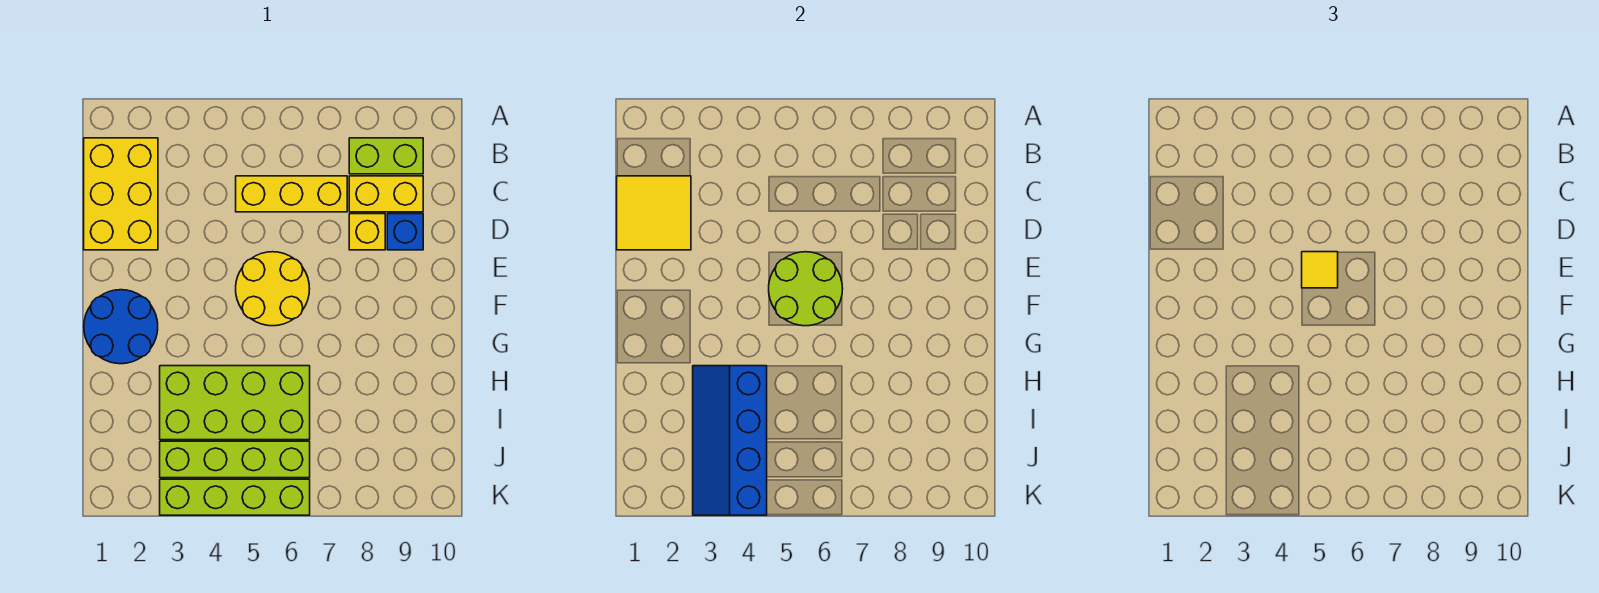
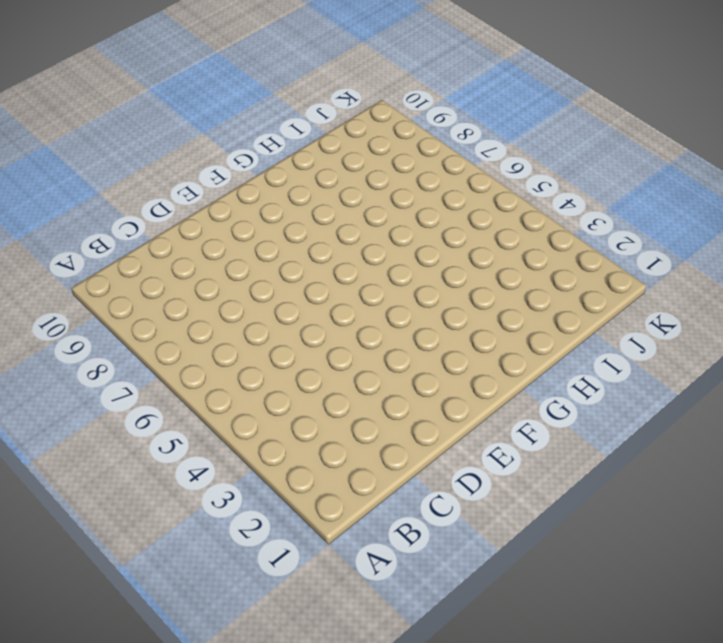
none -> yellow brick B1:D2 level 1
none -> lime brick B8:B9 level 1
none -> yellow brick C5:C7 level 1

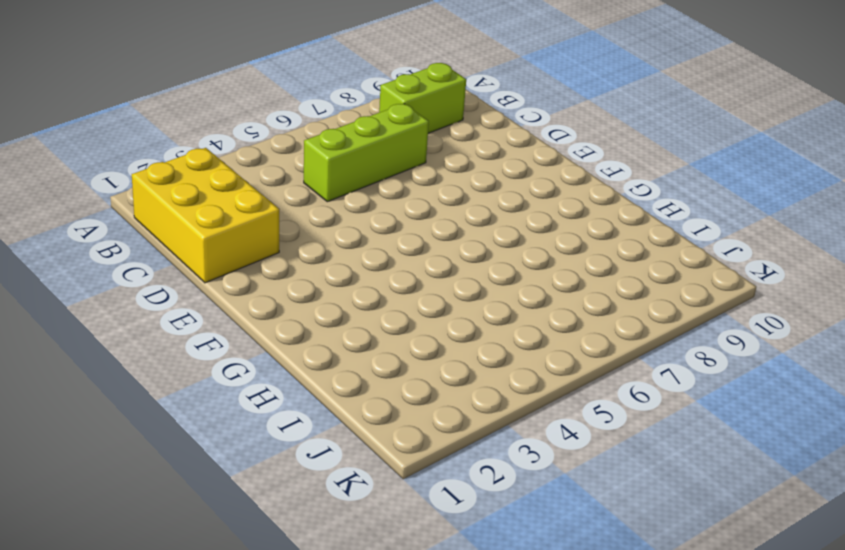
lime brick C5:C7 level 1 -> yellow brick C5:C7 level 1
none -> yellow brick C8:C9 level 1
none -> yellow brick D8 level 1
none -> blue brick D9 level 1

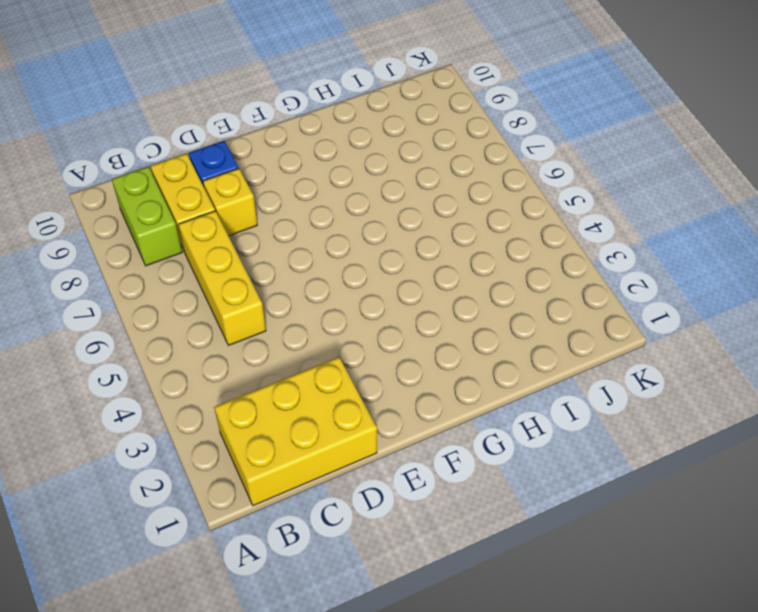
none -> yellow round brick E5:F6 level 1
none -> blue round brick F1:G2 level 1
none -> lime brick H3:I6 level 1

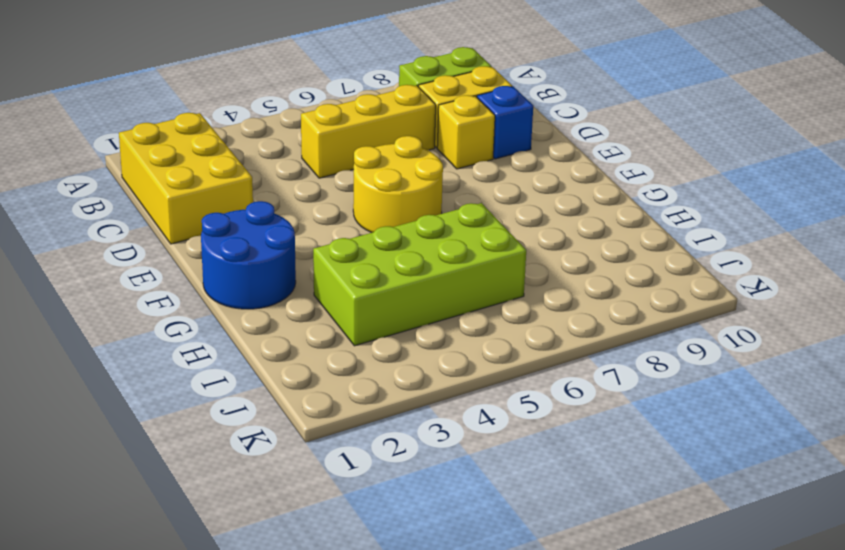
none -> lime brick J3:J6 level 1
none -> lime brick K3:K6 level 1
none -> yellow tile C1:D2 level 2

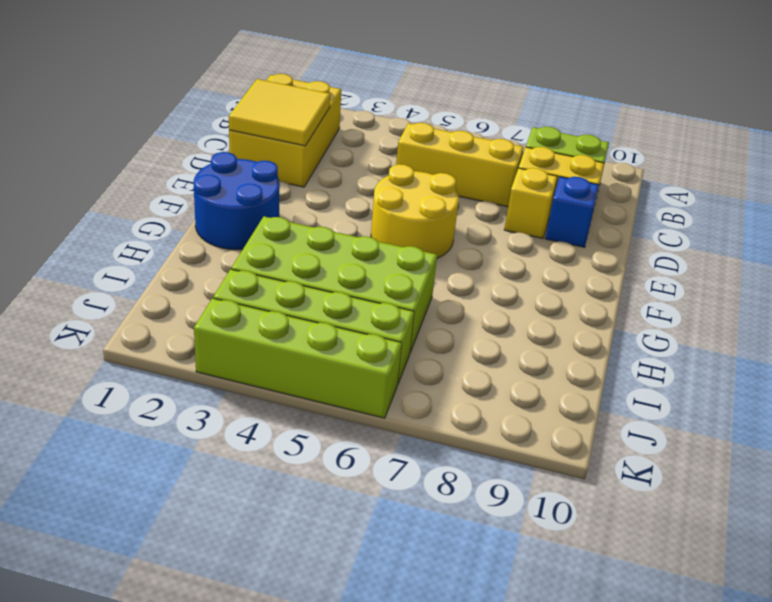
none -> lime round brick E5:F6 level 2
none -> blue slope H3:K4 level 2 top 4
none -> yellow tile E5 level 3

